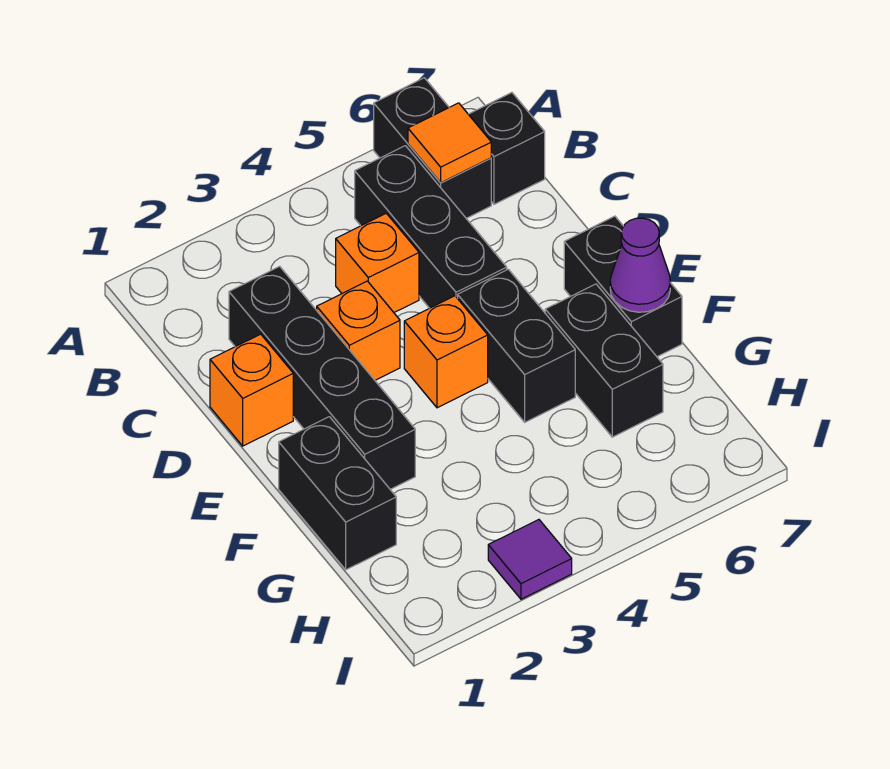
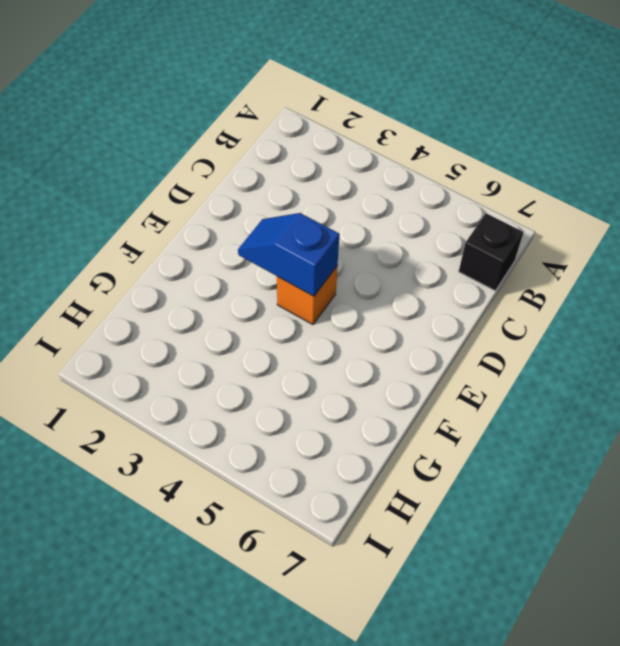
blue slope E3:E4 level 2 top 4 -> none
none -> black brick A6:B6 level 1
none -> black brick B5:D5 level 1
none -> black brick C2:F2 level 1

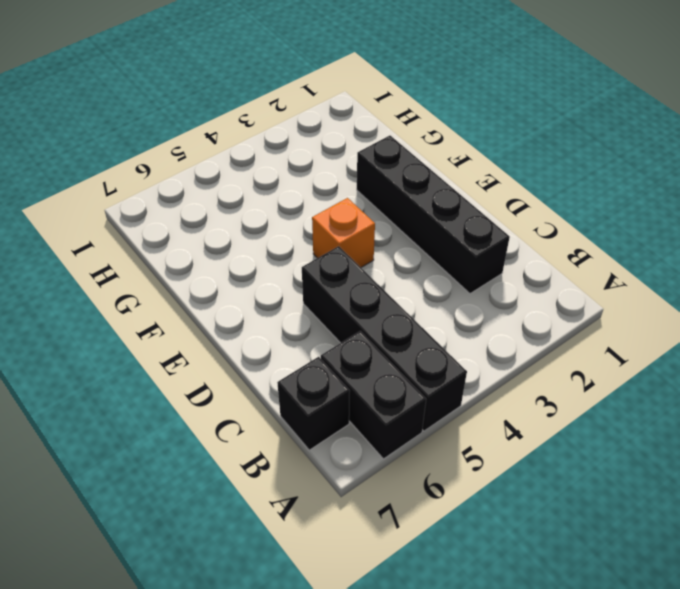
black brick A5:D5 level 1 -> black brick B5:D5 level 1
none -> orange brick C4 level 1
none -> orange brick D1 level 1
none -> orange brick D3 level 1

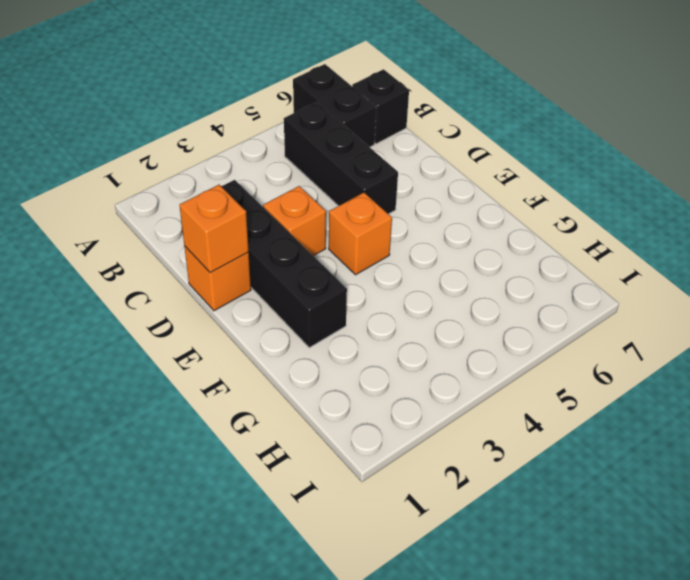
orange brick D1 level 2 -> orange brick C4 level 1
none -> black brick E5:F5 level 1
none -> black brick E7:F7 level 1
none -> black brick F1:G1 level 1

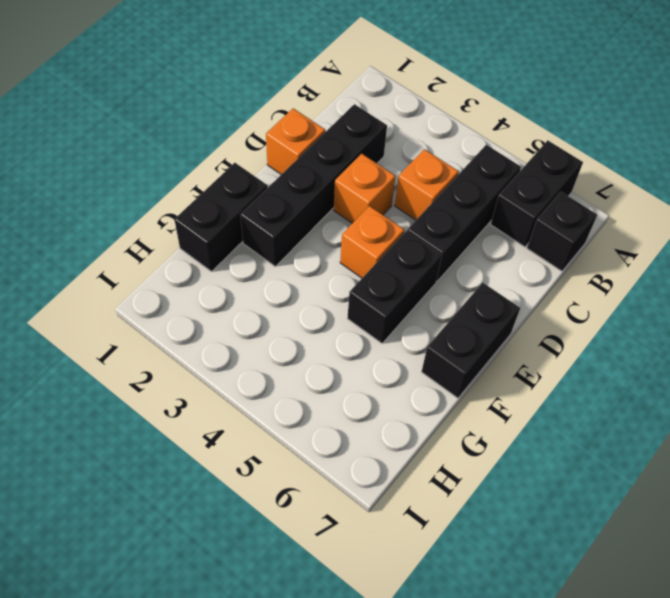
none -> black brick F6:G6 level 1
none -> purple tile I3 level 1
none -> orange tile B6 level 2

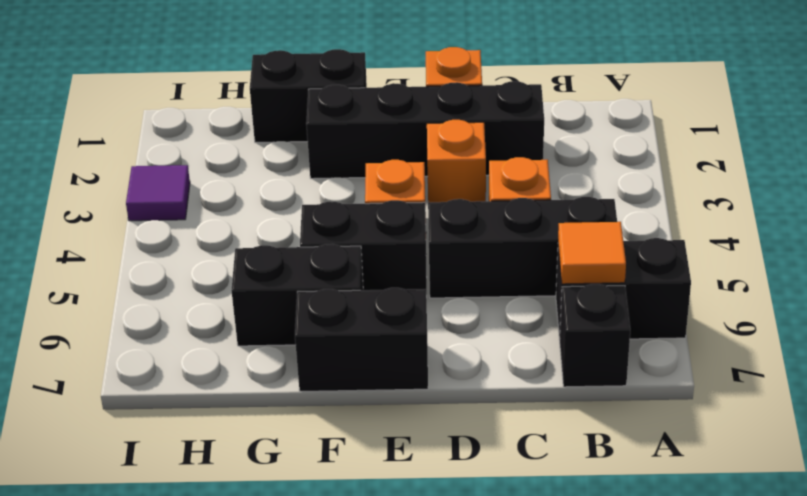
none -> purple cone F7 level 2

